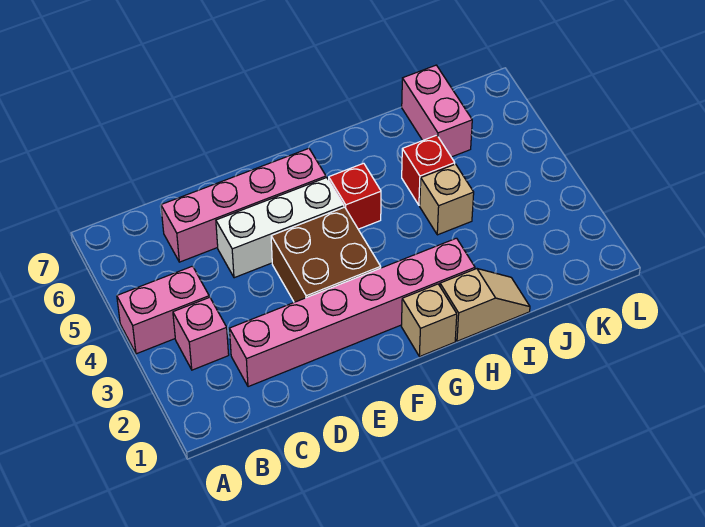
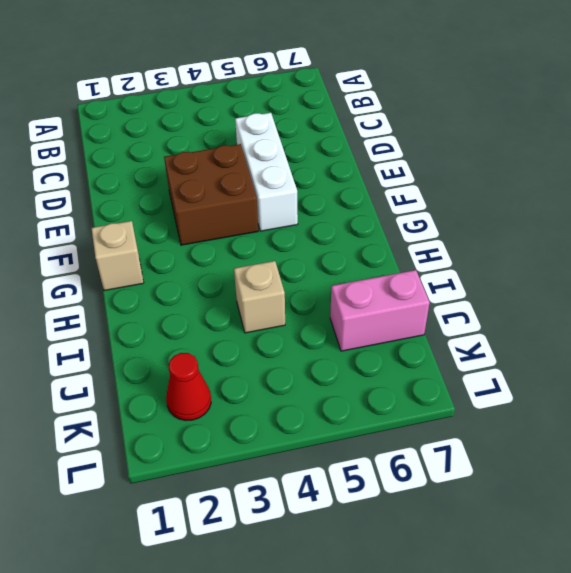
red cone K2 level 1 -> none
none -> pink brick A4:B4 level 1
none -> pink brick B3 level 1
none -> pink brick C2:H2 level 1

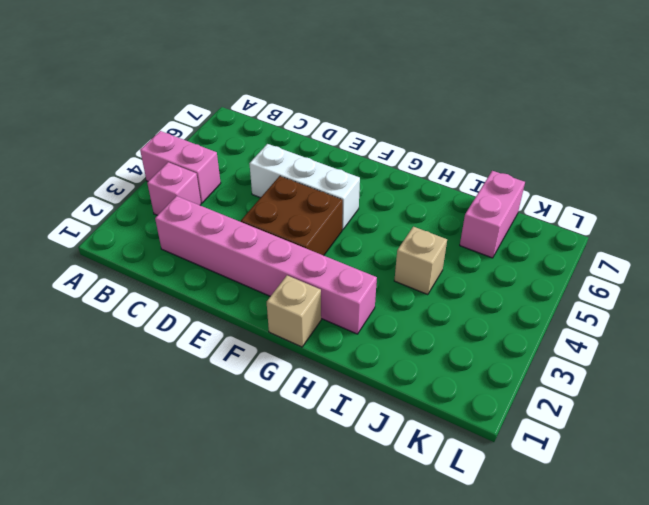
none -> pink brick C6:F6 level 1
none -> red brick G5 level 1
none -> tan slope H1:I1 level 1 top H

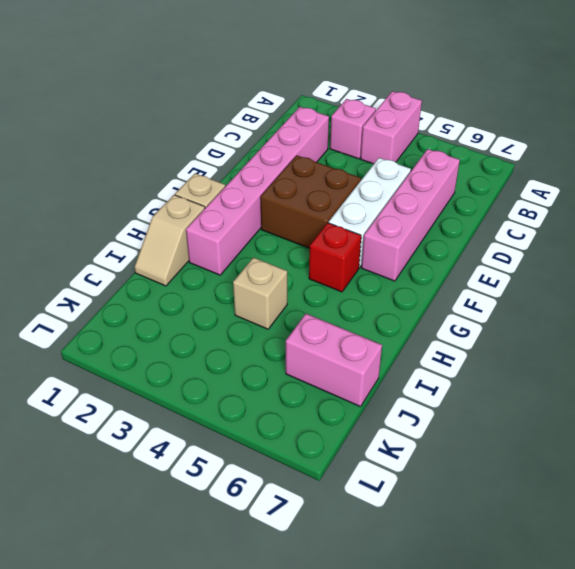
none -> red brick I5 level 1

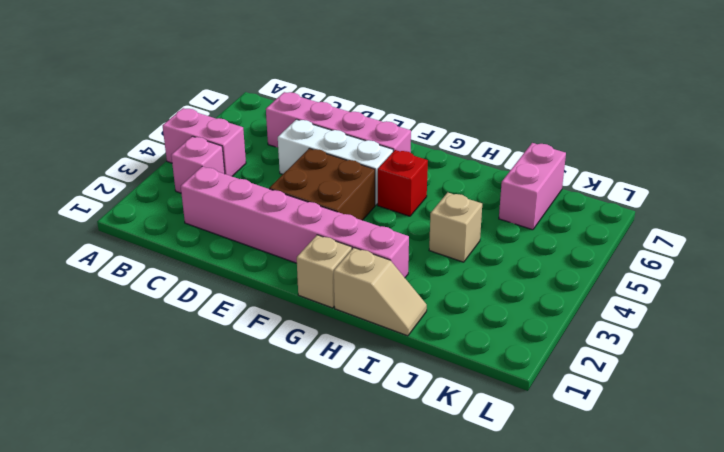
none -> red brick I5 level 1

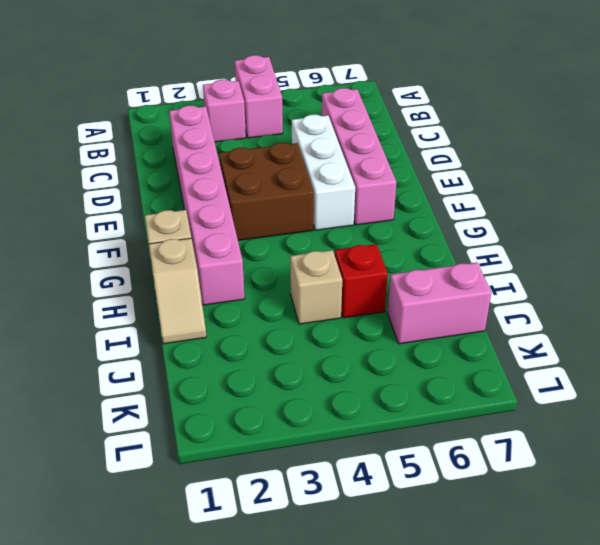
none -> red brick G5 level 1

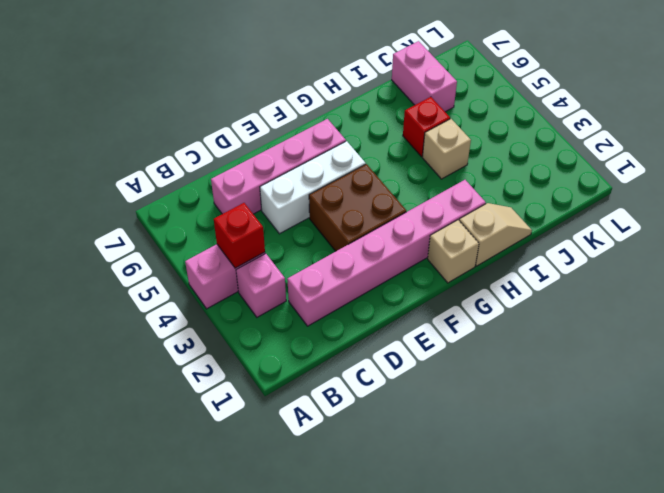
red brick B4 level 2 -> red brick G5 level 1

